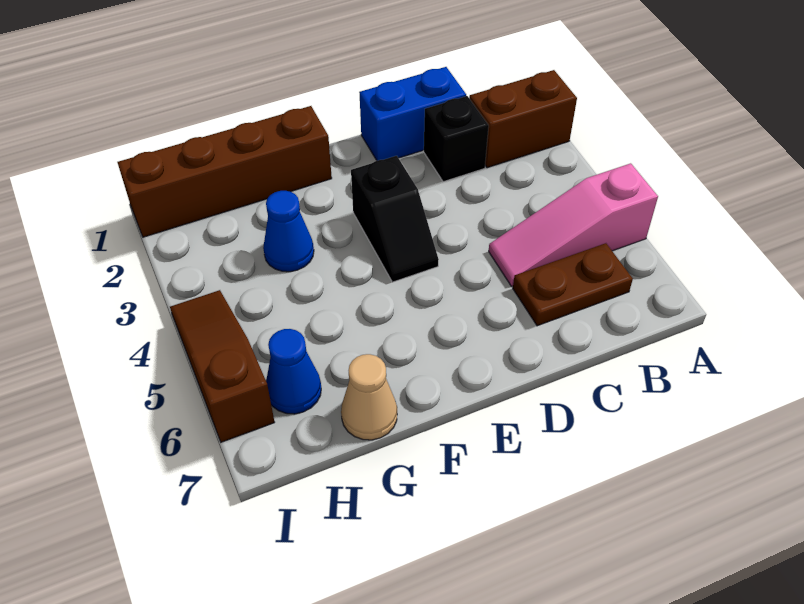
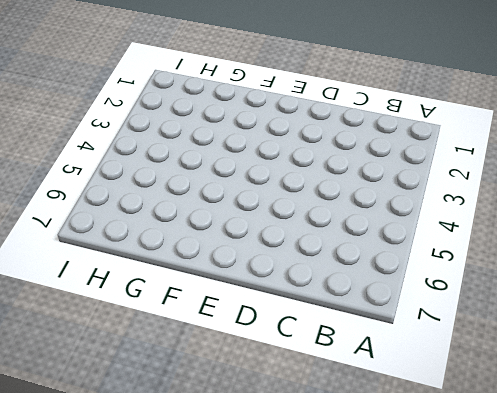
none -> brown brick A2:B2 level 1
none -> pink slope A5:C5 level 1 top A

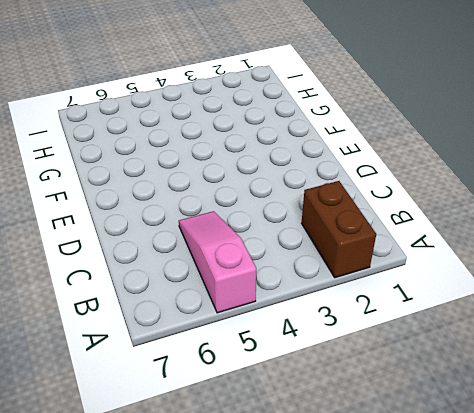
none -> brown plate B6:C6 level 1
none -> blue brick C1:D1 level 1

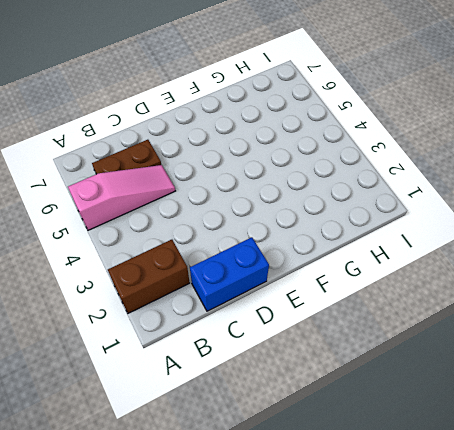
none -> black brick C2 level 1
none -> black slope E3:E4 level 1 top 3

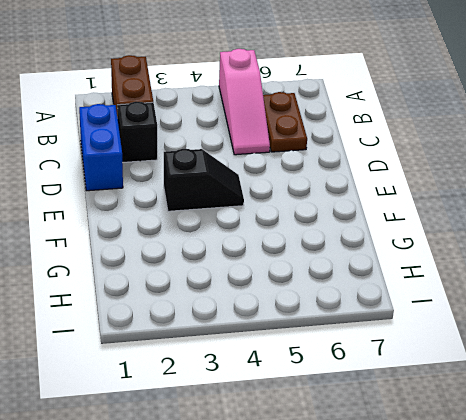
none -> brown brick F1:I1 level 1
none -> blue cone G3 level 1

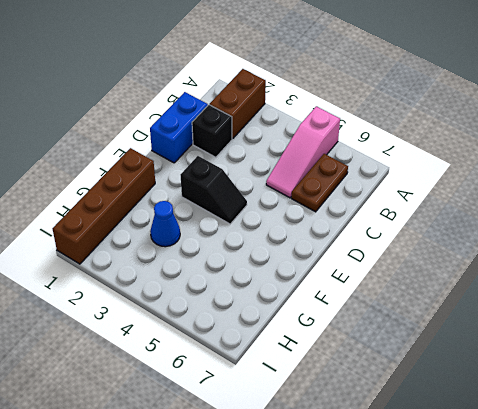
none -> tan cone G7 level 1
none -> blue cone H6 level 1

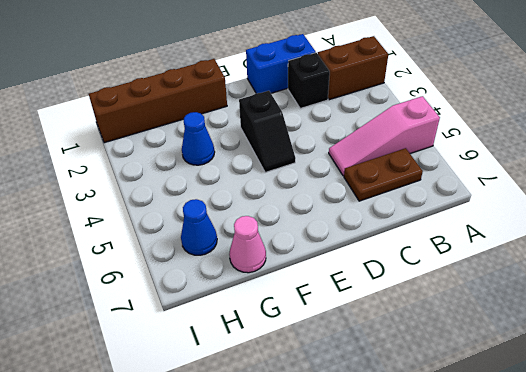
pink cone G7 level 1 -> tan cone G7 level 1
none -> brown slope I4:I6 level 1 top 6

